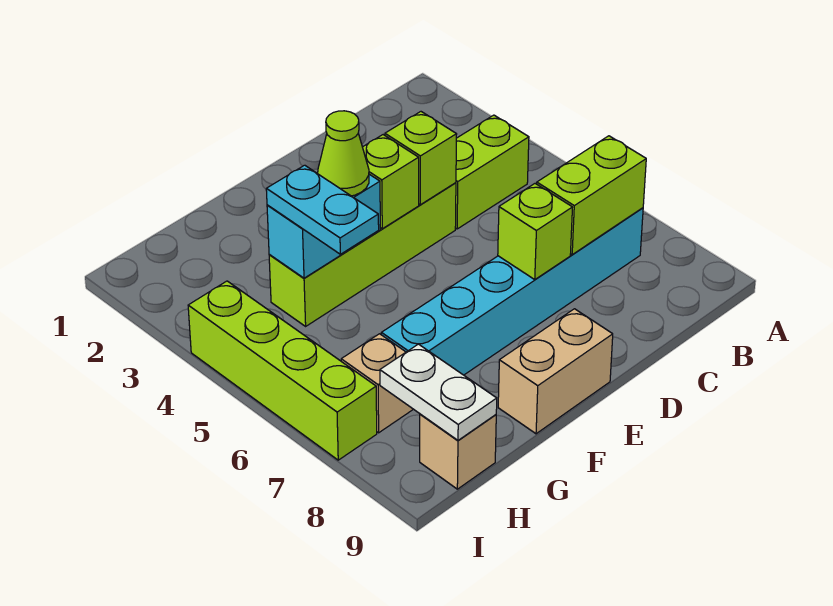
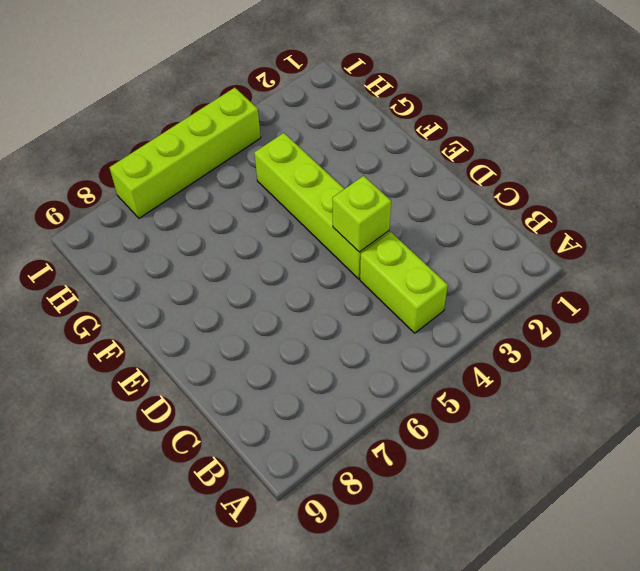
none -> cyan brick B7:G7 level 1
none -> tan brick E9:F9 level 1
none -> tan brick H7 level 1

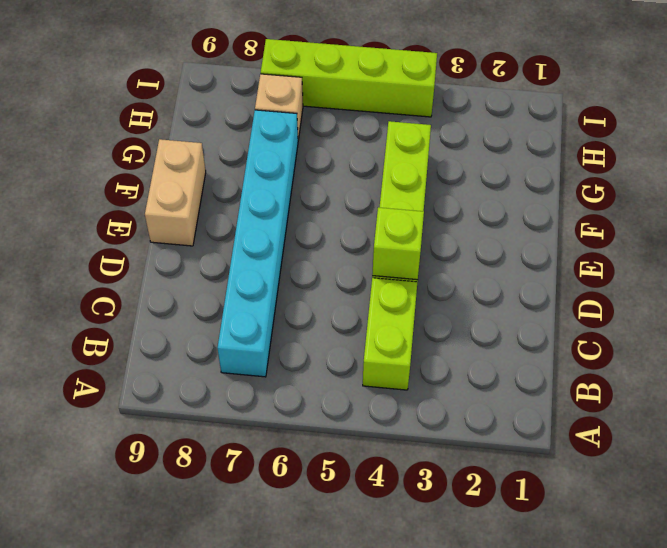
none -> tan brick H9 level 1
none -> lime brick B7:C7 level 2
none -> lime brick D7 level 2

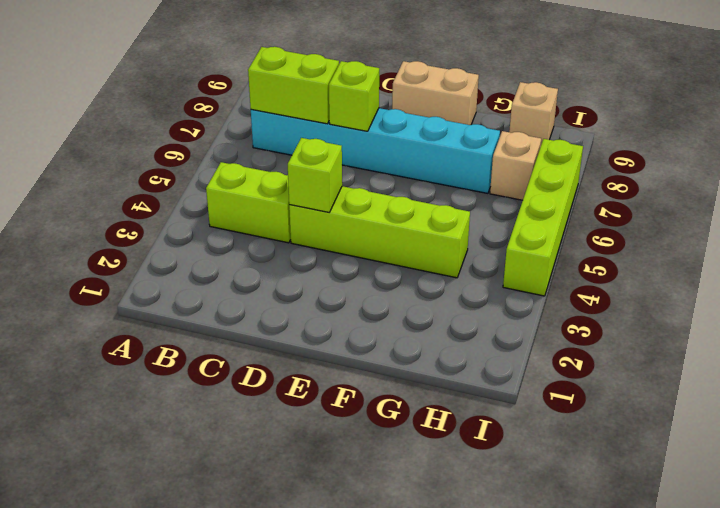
none -> lime brick E4 level 2
none -> cyan brick F4:G4 level 2
none -> white plate H8:H9 level 2

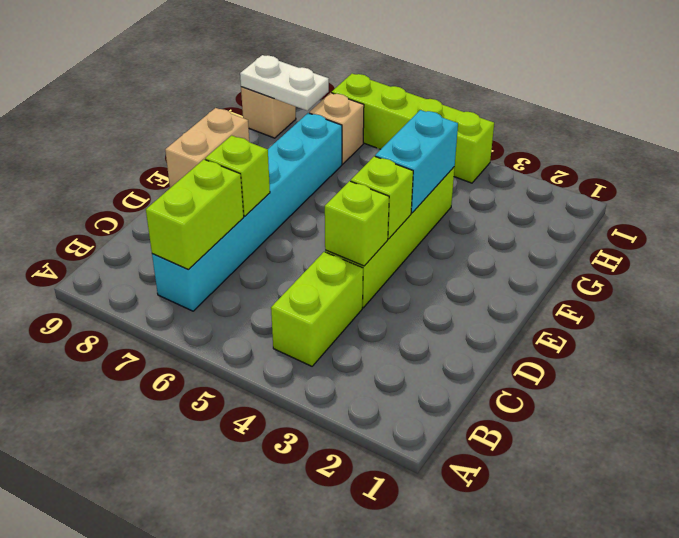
none -> lime cone F4 level 3
none -> cyan plate G4:G5 level 3

